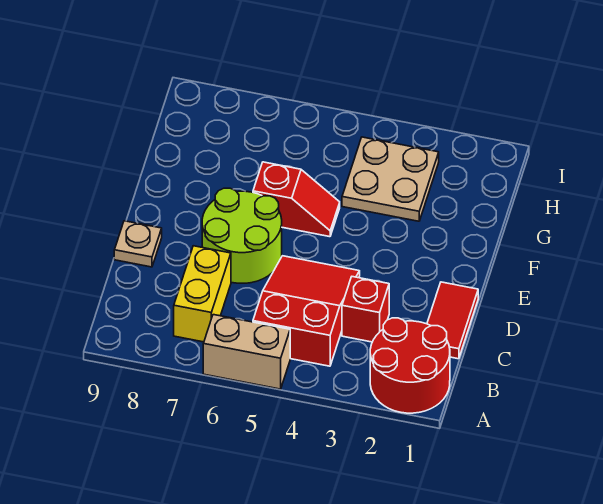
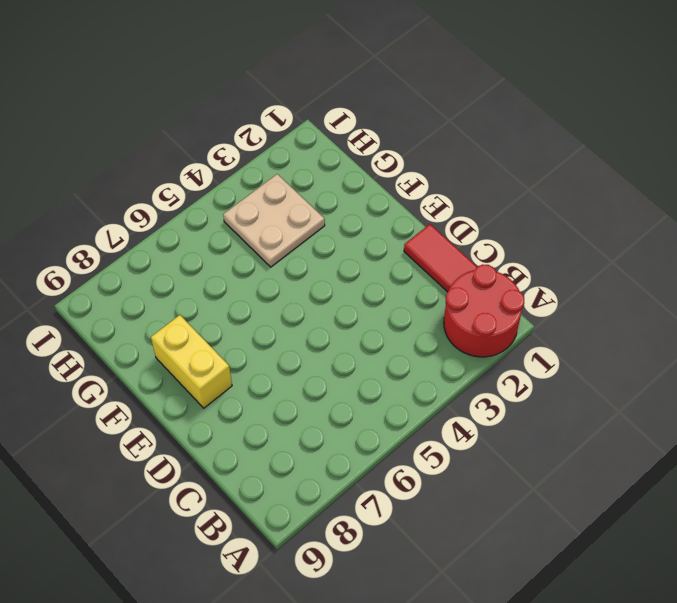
yellow brick E8:F8 level 1 -> yellow brick B7:C7 level 1
none -> tan brick A5:A6 level 1
none -> red slope B4:D5 level 1 top B

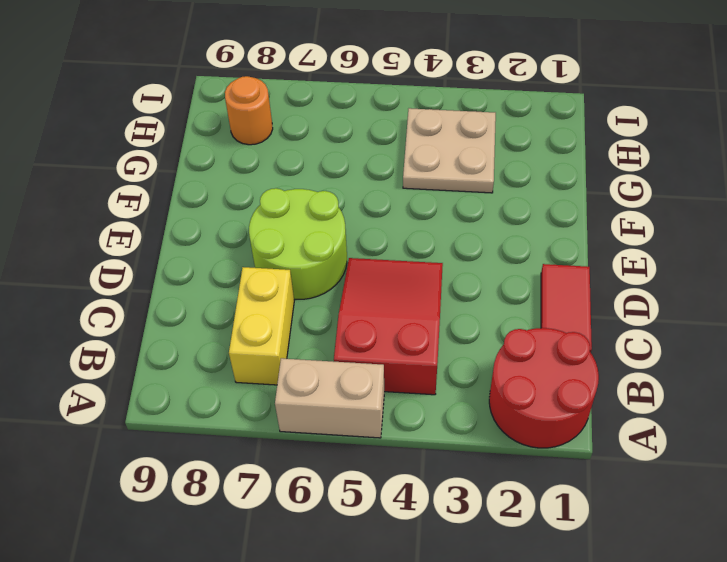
orange round brick H8 level 1 -> none
none -> red brick C3 level 1
none -> tan plate D9 level 1

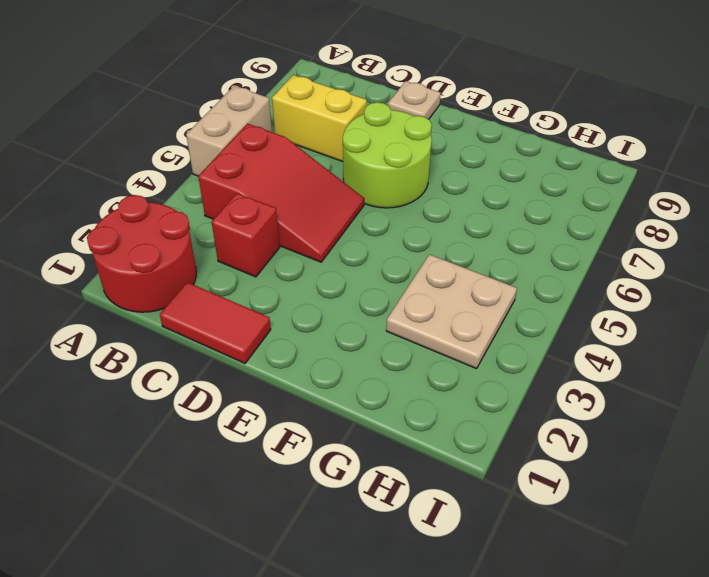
none -> red slope F5:F6 level 1 top 6

